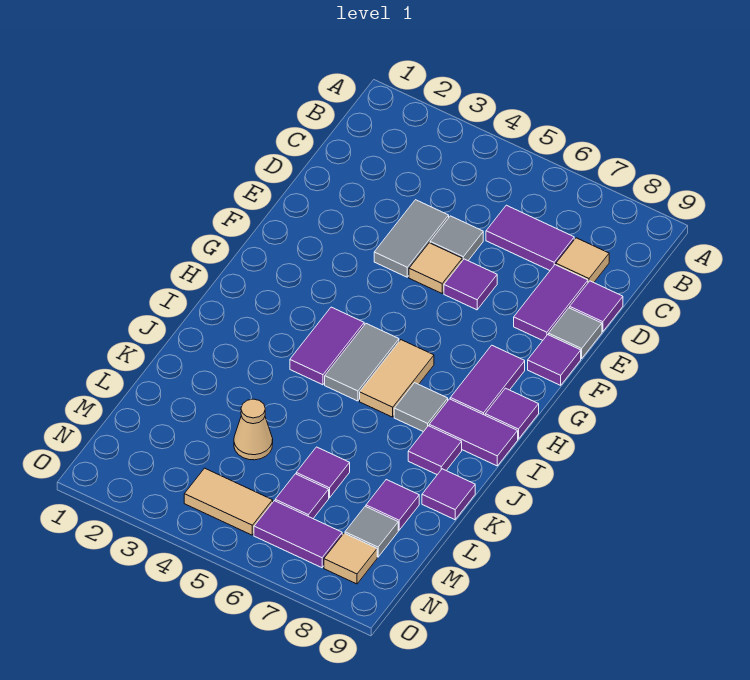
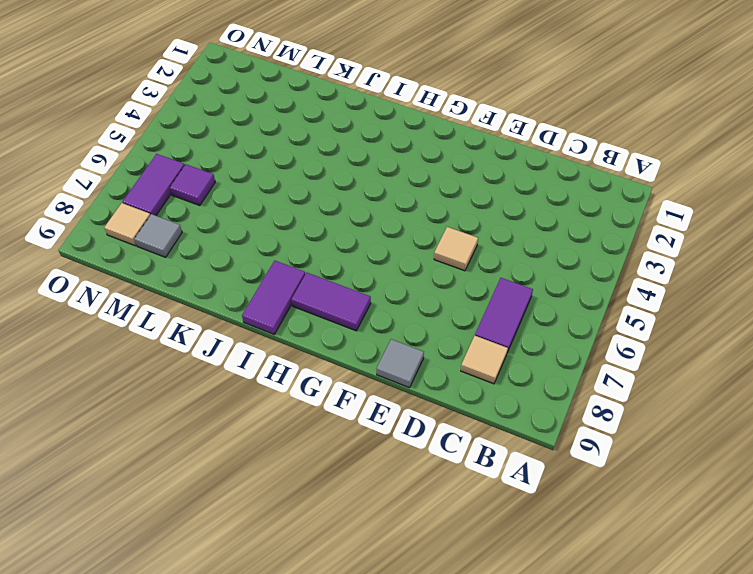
none -> grey tile D4:E4 level 1
none -> grey tile D5 level 1
none -> purple tile D8:E8 level 1

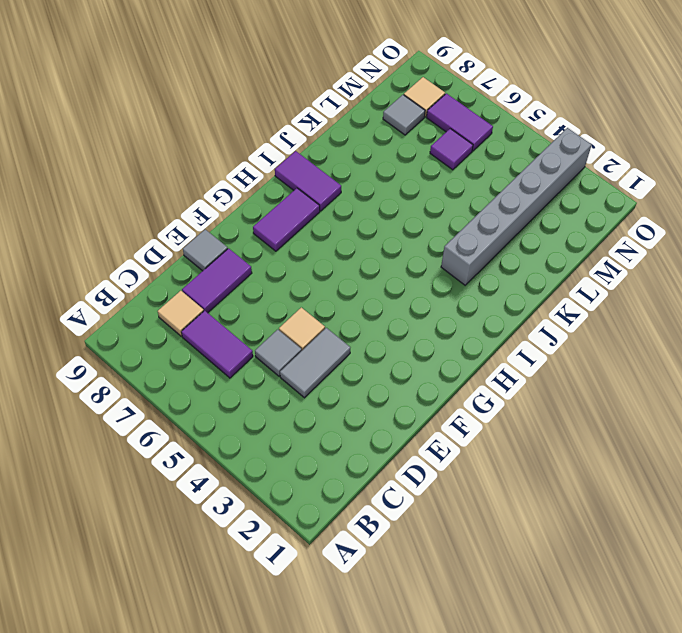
grey brick J3:O3 level 1 -> none
none -> purple tile D9 level 1
none -> purple tile E6 level 1
none -> purple tile F9 level 1

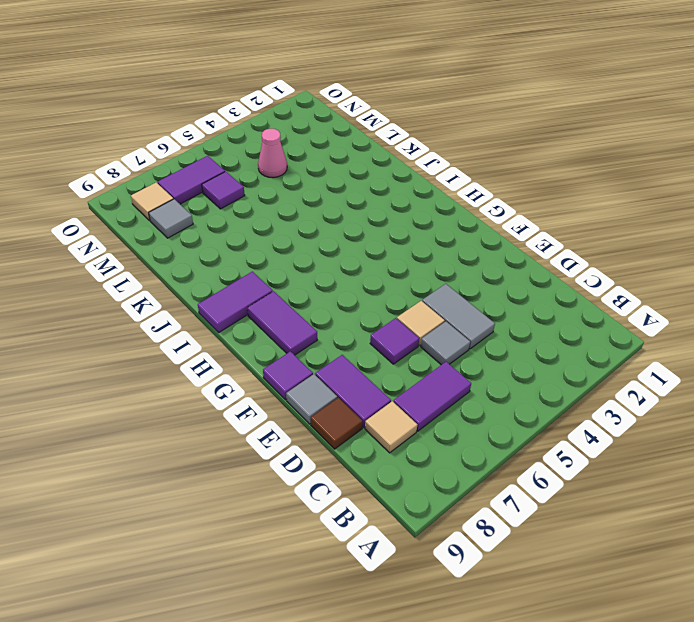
brown tile D9 level 1 -> purple tile D9 level 1
pink cone M4 level 1 -> none
none -> purple tile H4:I4 level 1
none -> grey tile H5:I5 level 1
none -> tan tile H6:I6 level 1

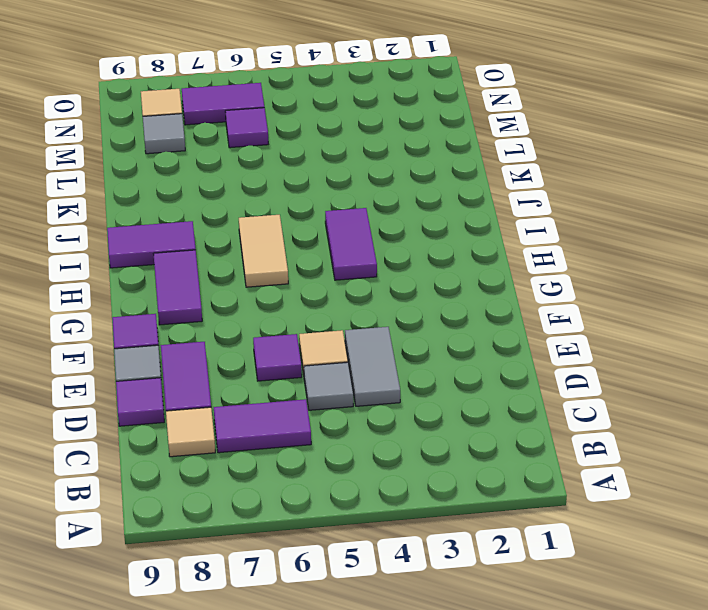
none -> grey tile H5:I5 level 1
none -> purple tile H9 level 1
none -> grey tile I7 level 1

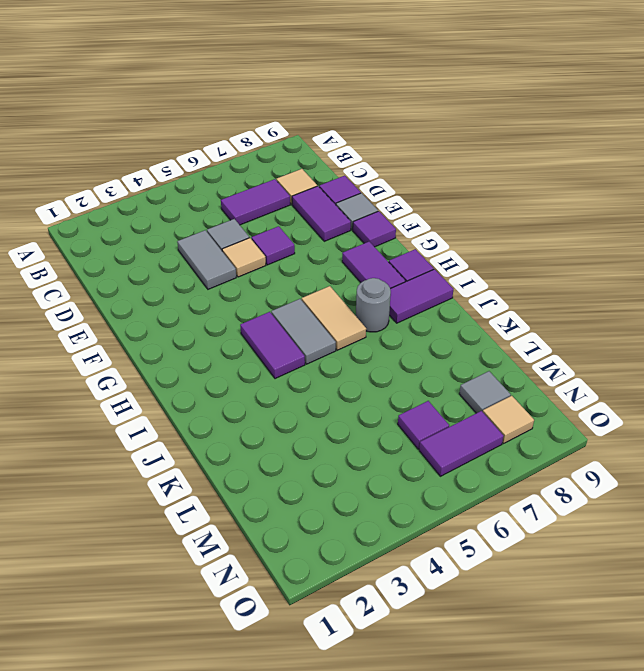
grey round brick I7 level 1 -> grey tile I7 level 1
none -> purple tile J8 level 1
none -> purple tile K9 level 1
none -> tan cone L4 level 1

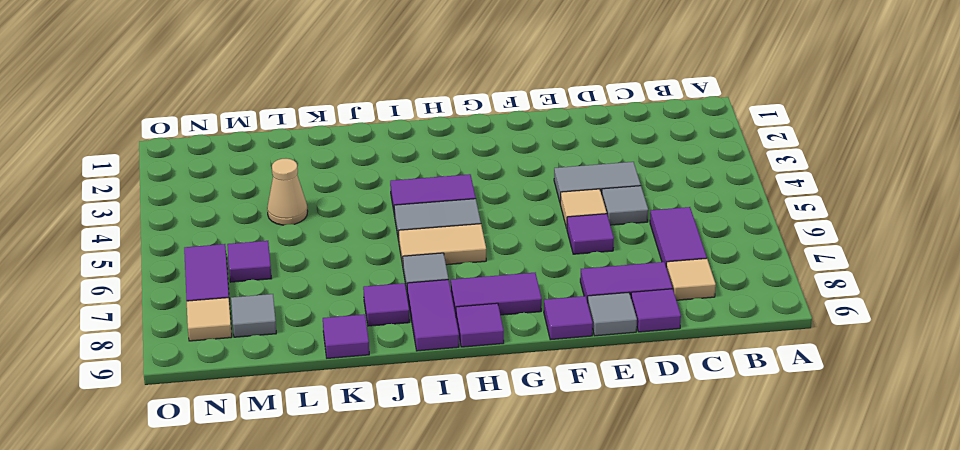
none -> purple tile L6 level 1
none -> purple tile L8 level 1
none -> tan tile N4:N5 level 1

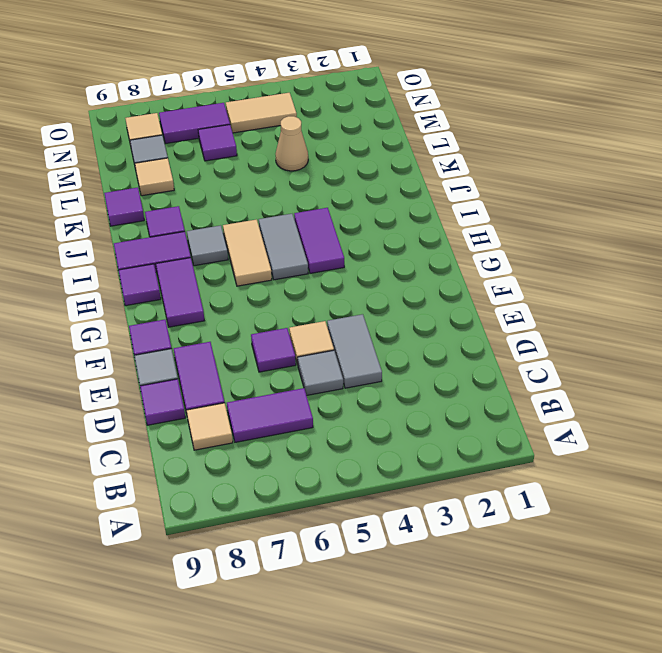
tan tile L8 level 1 -> purple tile L8 level 1
none -> purple tile L6 level 1

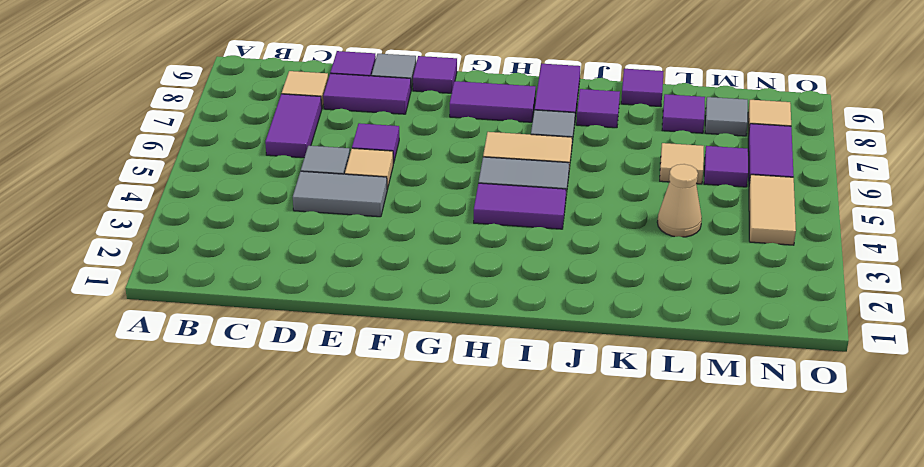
tan tile L6 level 1 -> purple tile L6 level 1
none -> purple tile H9 level 1

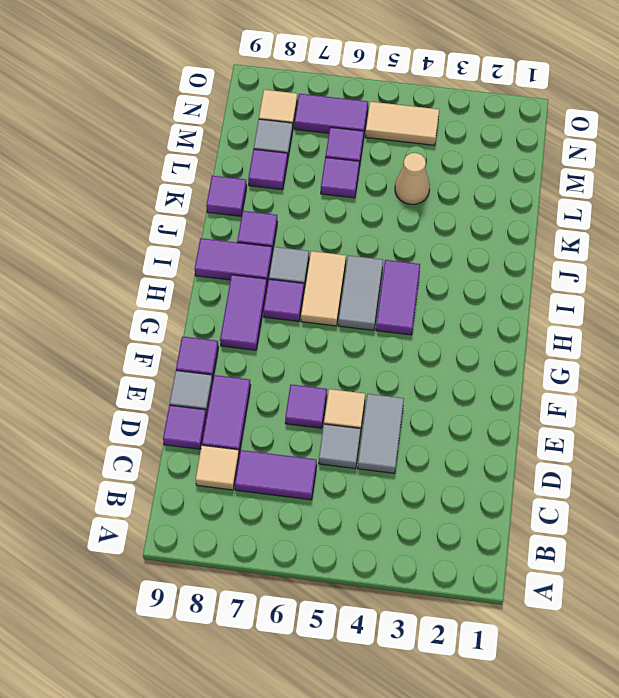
purple tile H7 level 1 -> purple tile H9 level 1

